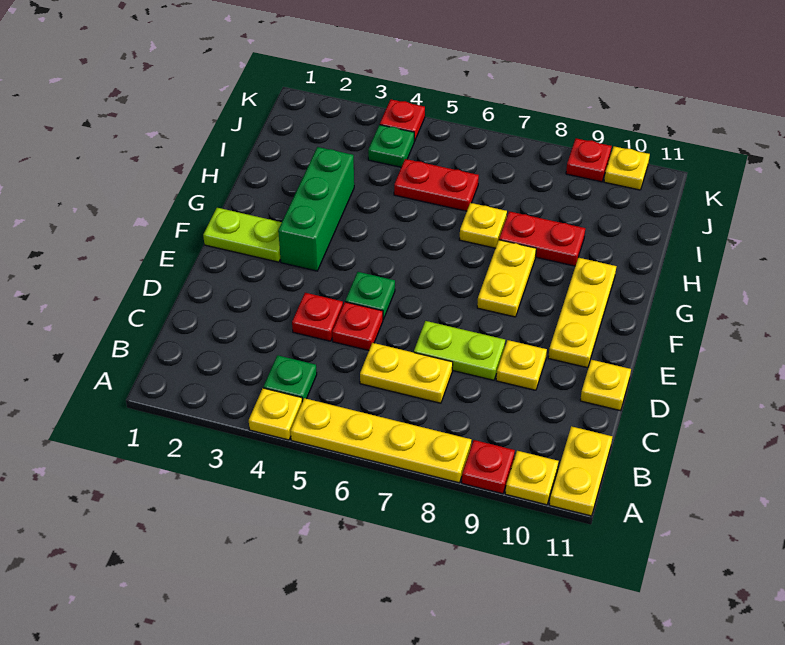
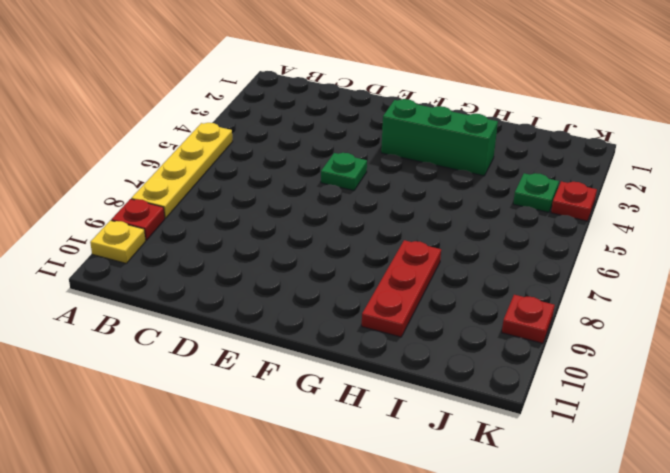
red plate H8:H10 level 1 -> red plate H8:H9 level 1
none -> yellow plate A4 level 1
none -> yellow plate A11:B11 level 1
none -> green plate B4 level 1

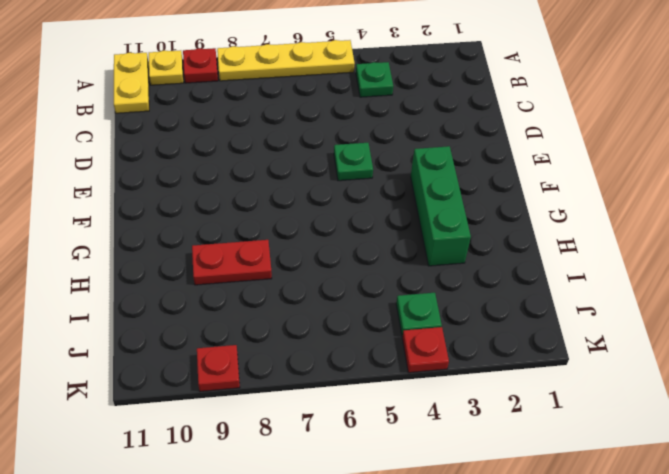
none -> yellow plate A4 level 1
none -> yellow plate C6:C7 level 1
none -> red plate D4 level 1

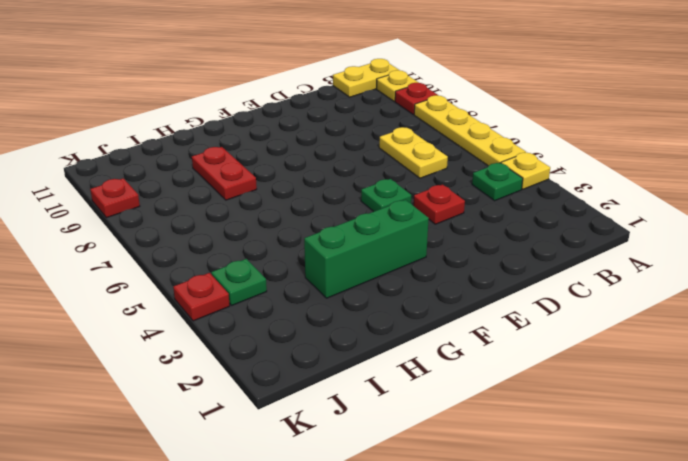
none -> red plate D5 level 1
none -> lime plate D7:D8 level 1
none -> yellow plate D9 level 1

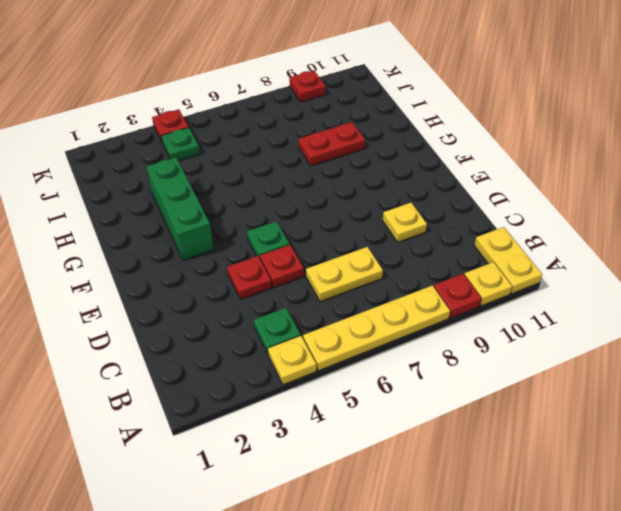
none -> lime plate D7:D8 level 1
none -> yellow plate D11 level 1
none -> yellow plate E10:G10 level 1

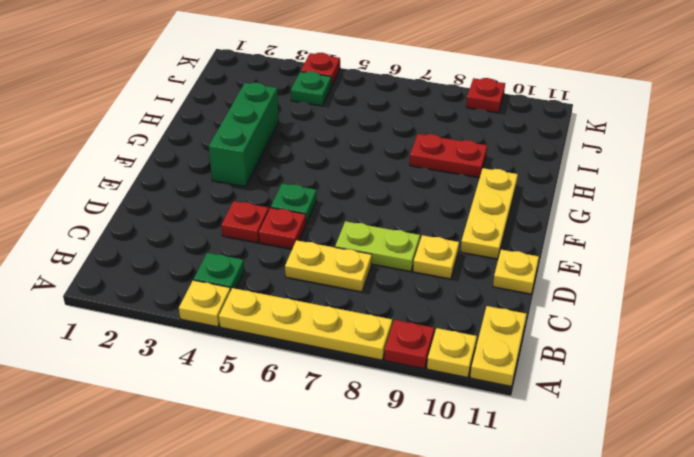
none -> lime plate F1:F2 level 1
none -> yellow plate F8:G8 level 1
none -> yellow plate H7 level 1

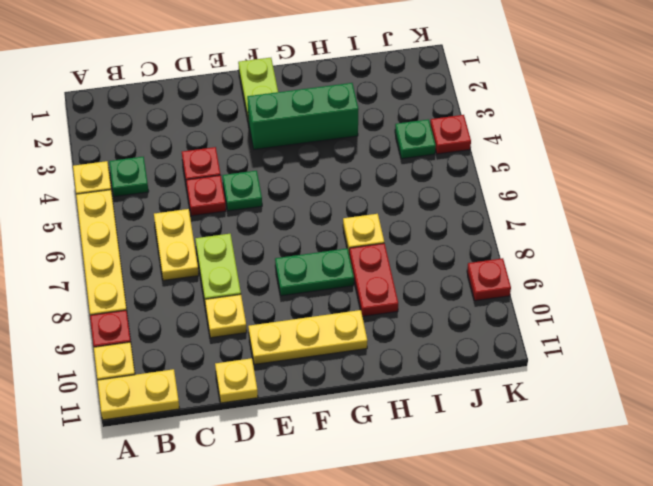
green plate F8:G8 level 1 -> yellow plate F8:G8 level 1
none -> red plate I5:I6 level 1
none -> yellow plate K10 level 1

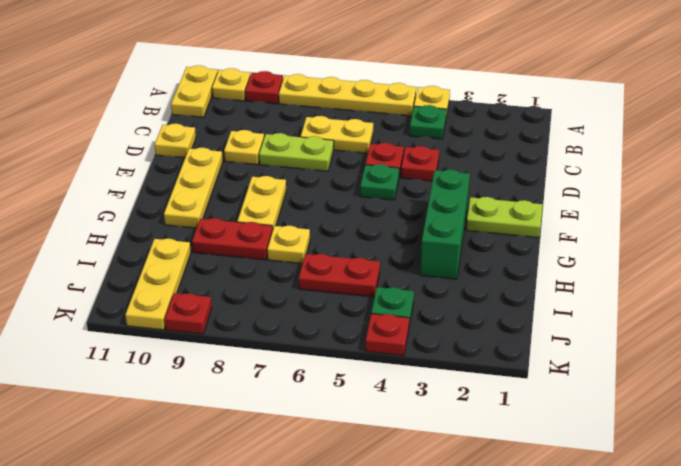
yellow plate I10:K10 level 1 -> yellow plate K10 level 1

